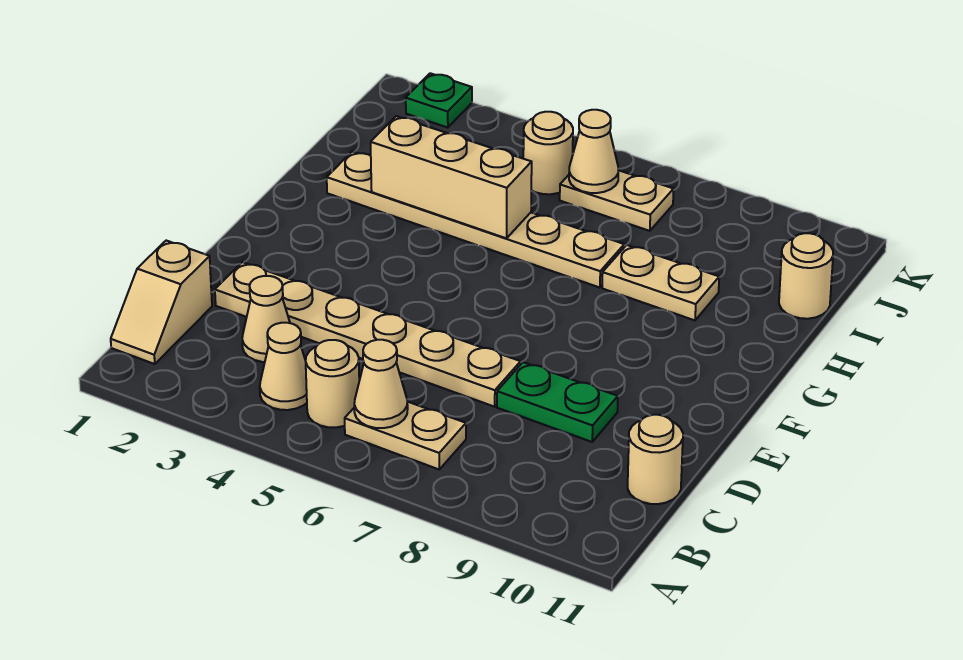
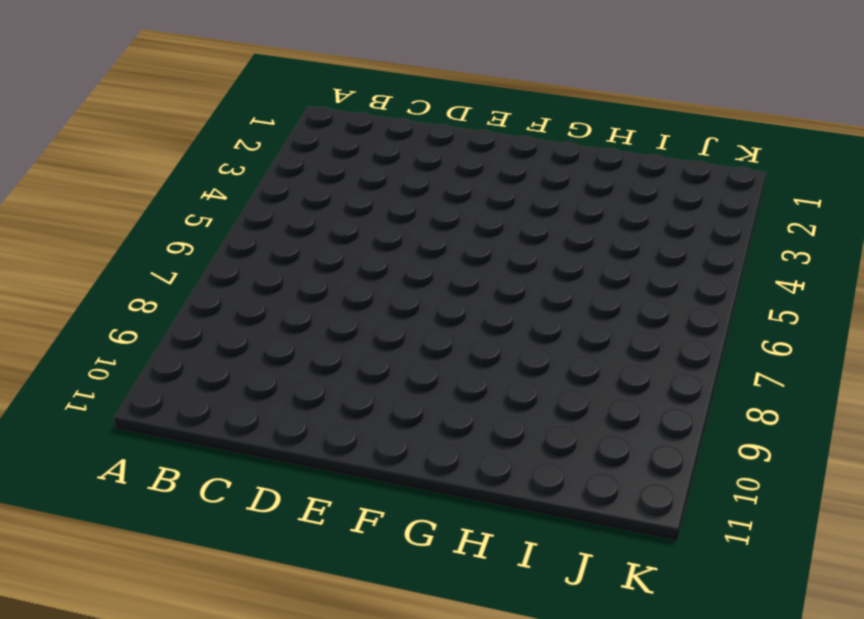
none -> tan slope B1:C1 level 1 top C
none -> tan cone B4 level 1
none -> tan round brick B5 level 1

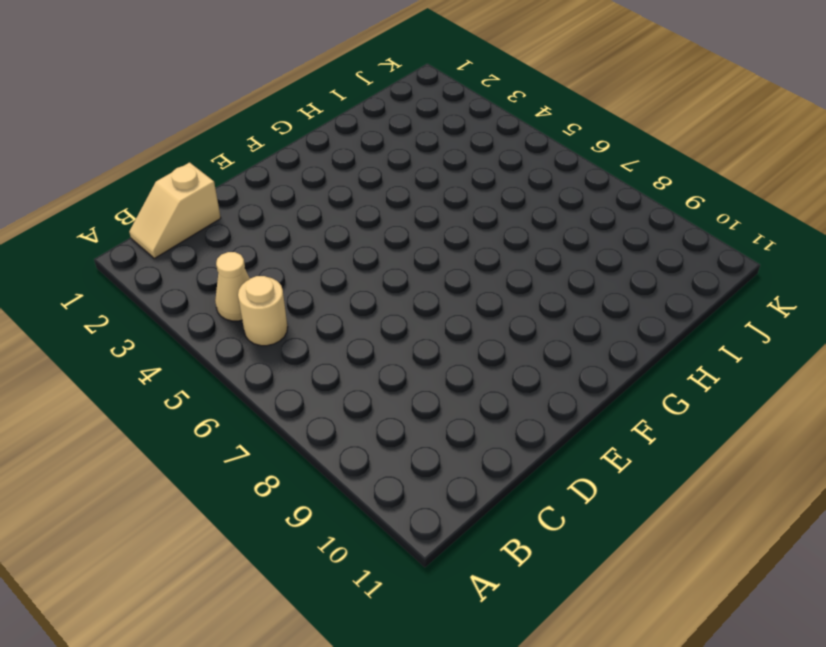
none -> tan plate B6:B7 level 1
none -> tan cone C3 level 1
none -> tan round brick C11 level 1

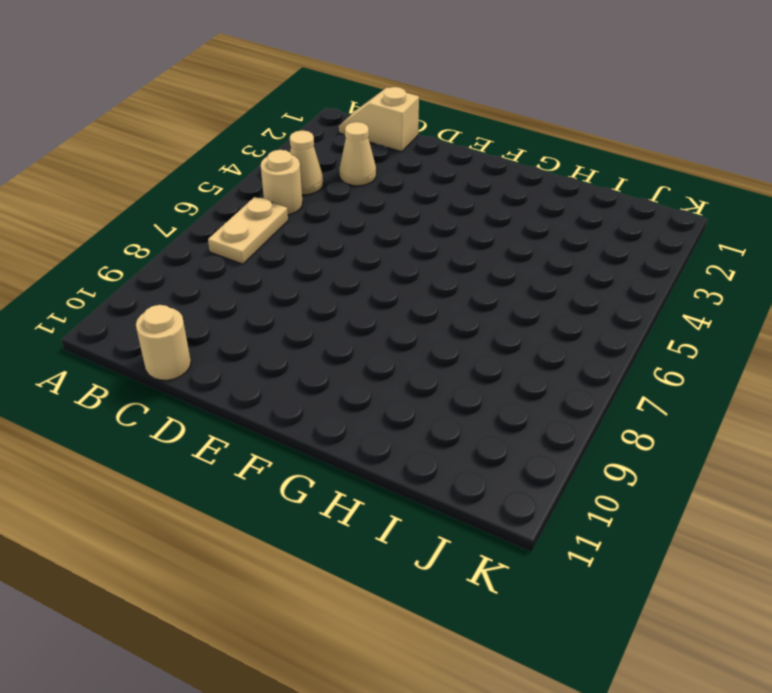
none -> tan plate D2:D7 level 1
none -> green plate D8:D9 level 1
none -> tan plate H2:H7 level 1

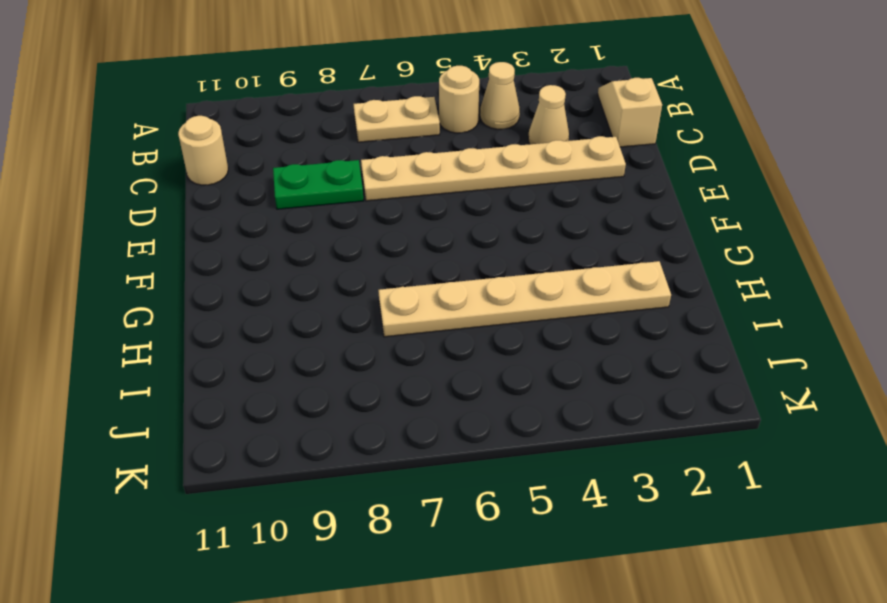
none -> tan plate H8:H9 level 1
none -> tan round brick I11 level 1
none -> tan round brick J5 level 1

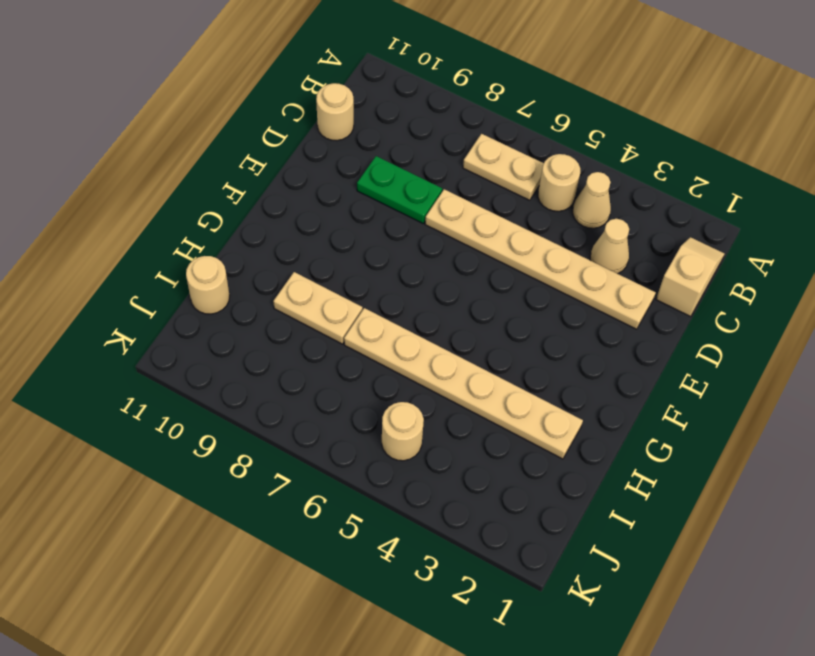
none -> tan plate J6:J7 level 1
none -> green plate K2 level 1
none -> tan cone B6 level 2

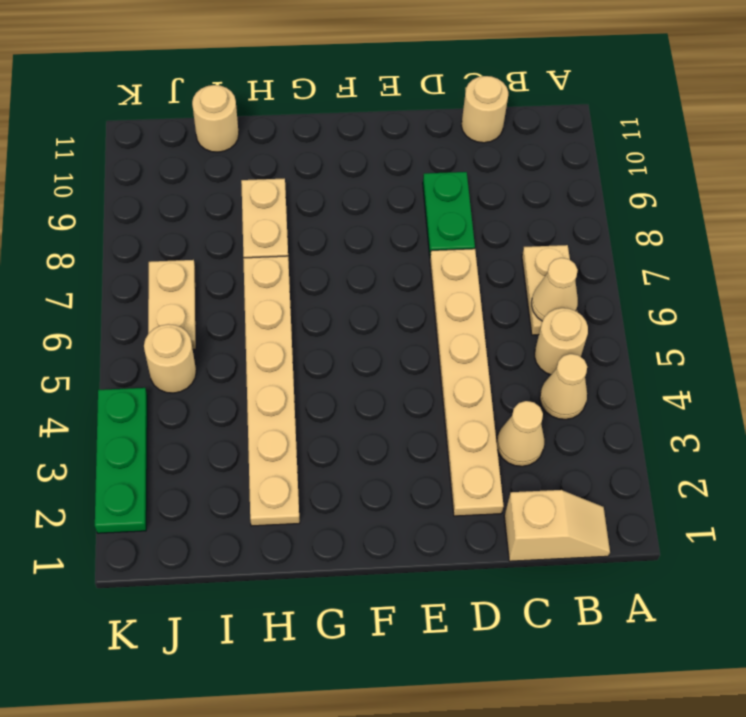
green plate K2:K4 level 1 -> green plate K2 level 1
none -> tan brick H3:H5 level 2
none -> tan cone J6 level 2

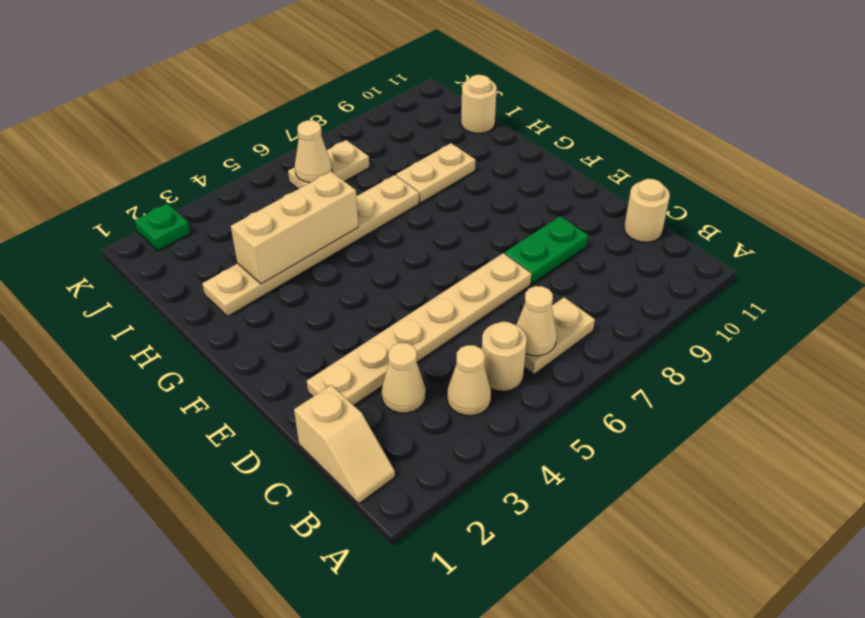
none -> tan round brick J5 level 1

